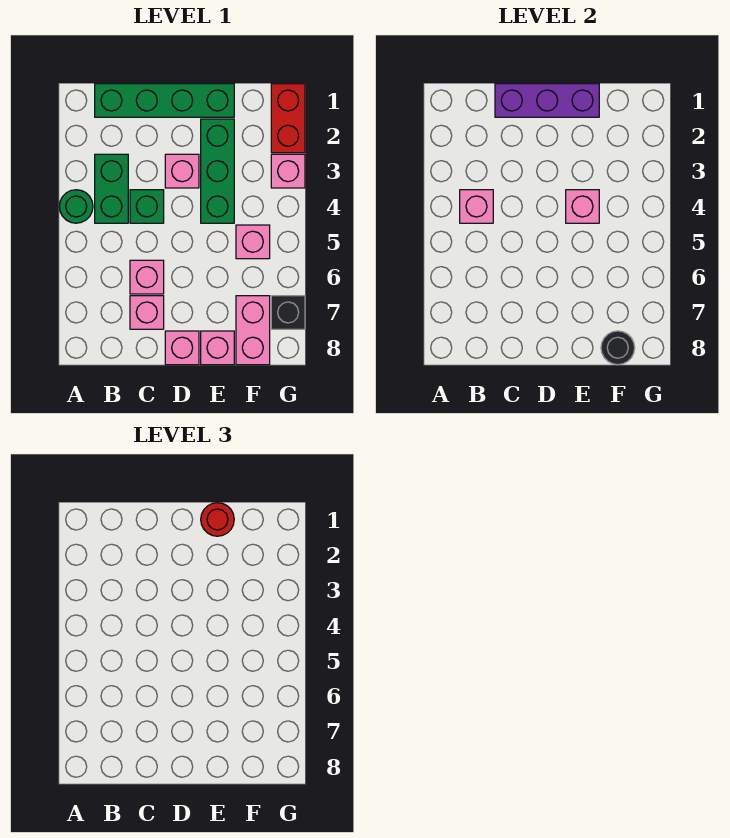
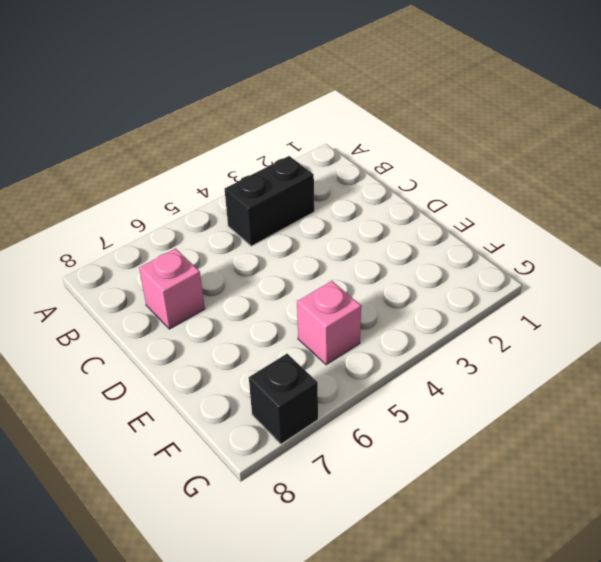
black brick B3:B4 level 1 -> green brick B3:B4 level 1
none -> green round brick A4 level 1
none -> green brick B1:E1 level 1
none -> green brick C4 level 1

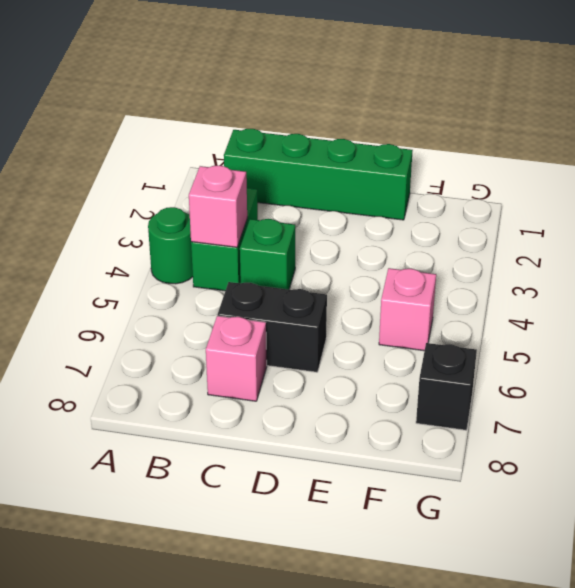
black brick C6:D6 level 1 -> pink brick C6 level 1
none -> pink brick D3 level 1
none -> pink brick D8 level 1
none -> green brick E2:E4 level 1

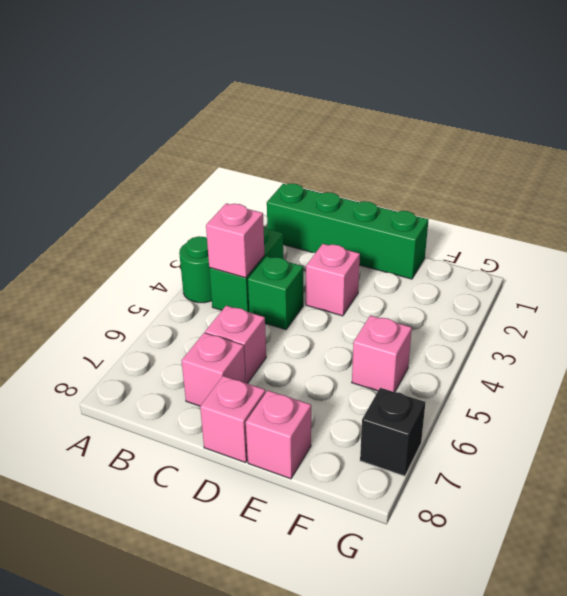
none -> green brick E2:E4 level 1
none -> pink brick F7:F8 level 1
none -> red brick G1:G2 level 1

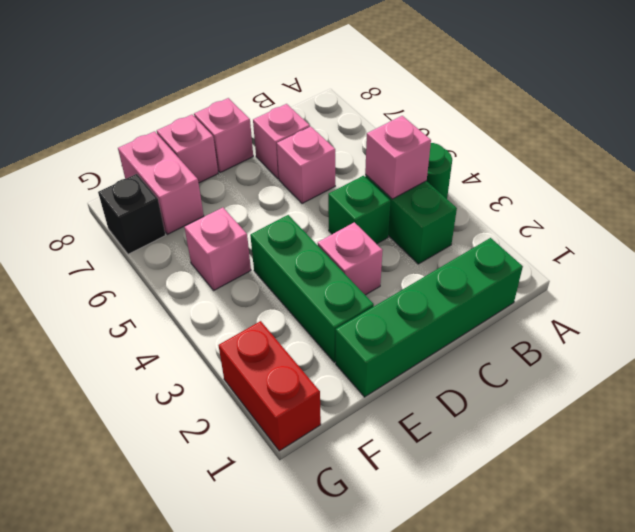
none -> pink brick G3 level 1
none -> purple brick C1:E1 level 2
none -> pink brick E4 level 2

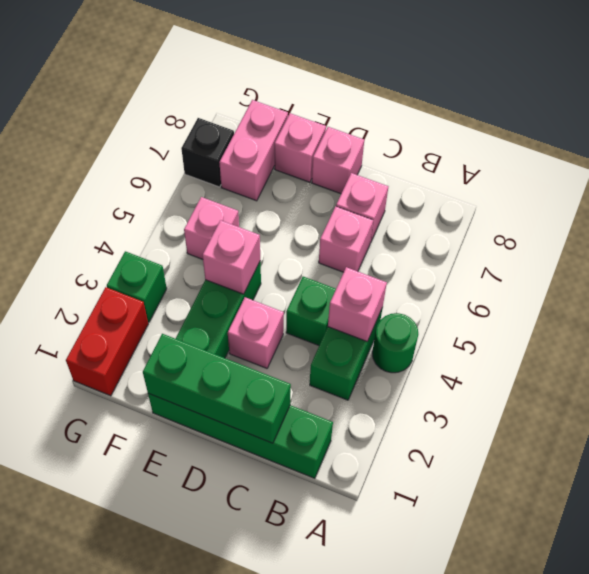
green brick C1:E1 level 2 -> purple brick C1:E1 level 2
green brick G3 level 1 -> pink brick G3 level 1
none -> black round brick F8 level 2
none -> red round brick E1 level 3

